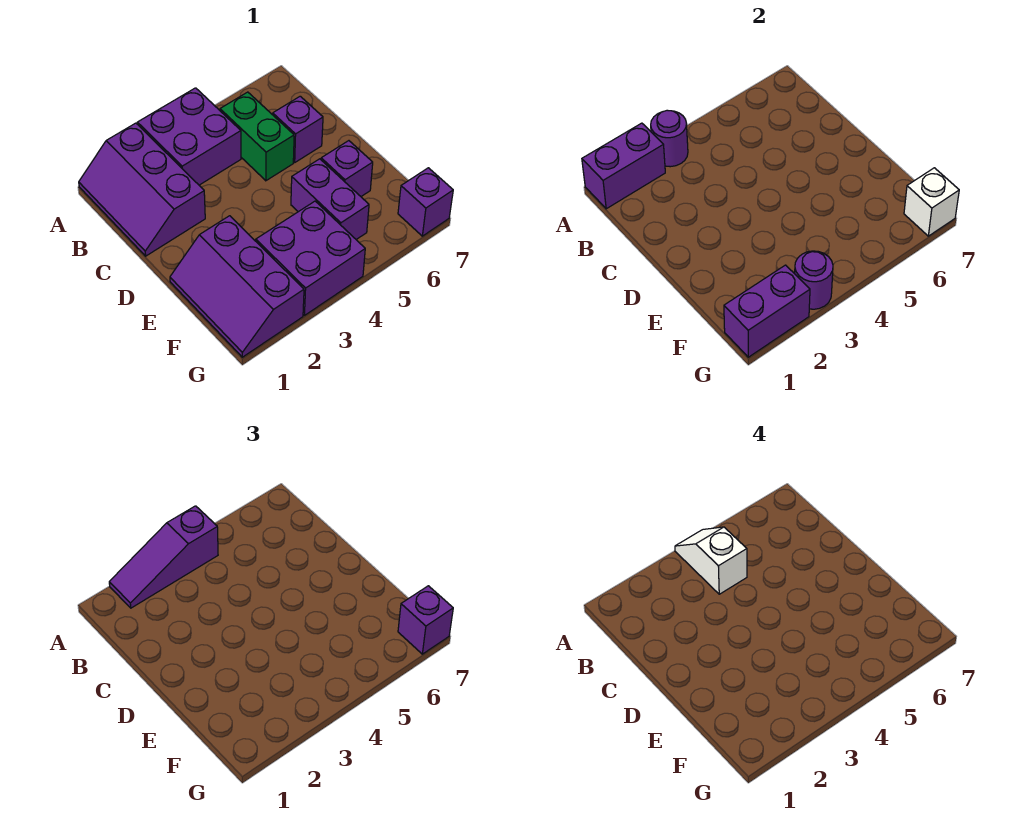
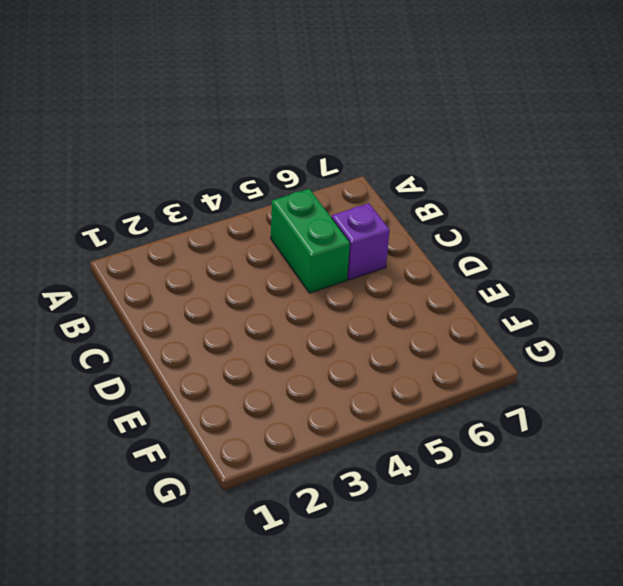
none -> purple slope A1:C2 level 1 top 2
none -> purple brick A3:B4 level 1
none -> purple slope E1:G2 level 1 top 2

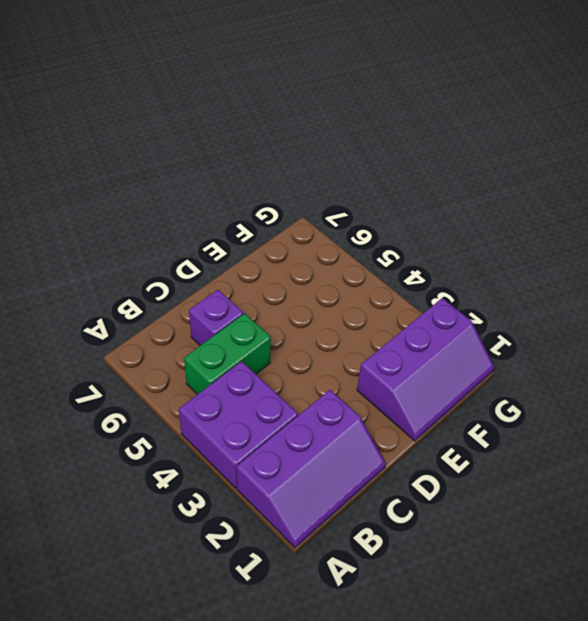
none -> purple brick E5:F5 level 1
none -> purple brick E6 level 1
none -> purple brick F3:G4 level 1

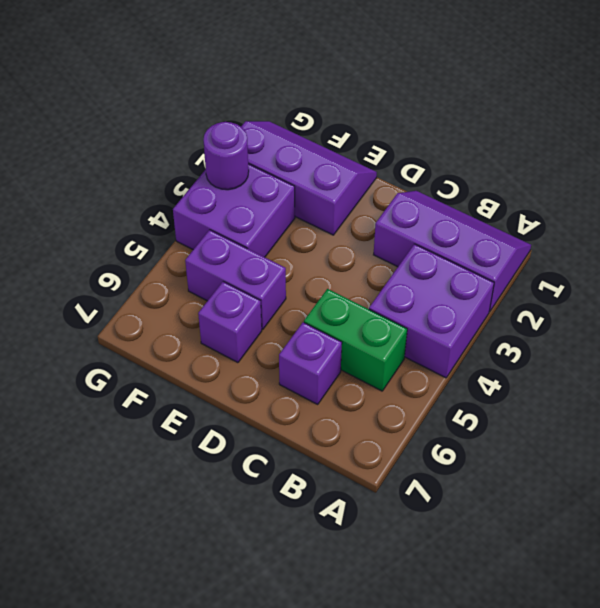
none -> purple brick G7 level 1
none -> purple brick A1:A2 level 2
none -> purple round brick A3 level 2

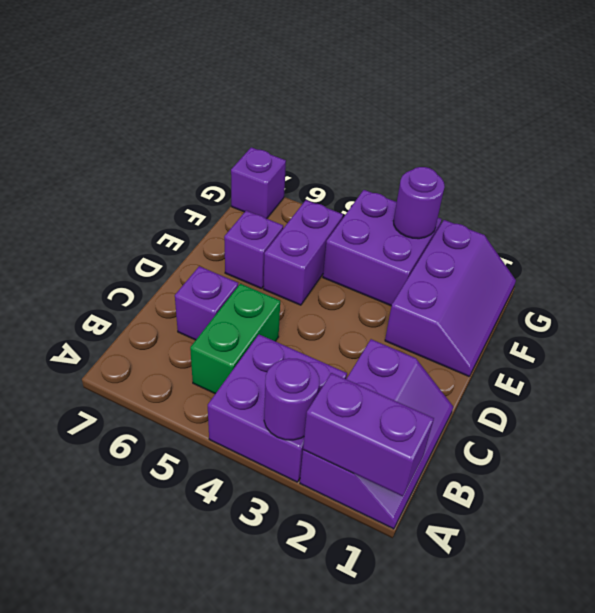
none -> purple brick G1:G2 level 2
none -> white brick G7 level 2
none -> purple slope A2:A4 level 3 top 4

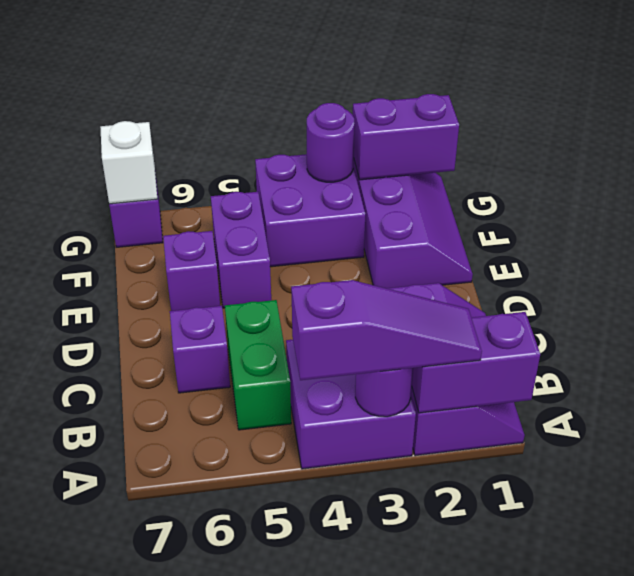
none -> purple brick G7 level 3
none -> white slope A4:B4 level 4 top B

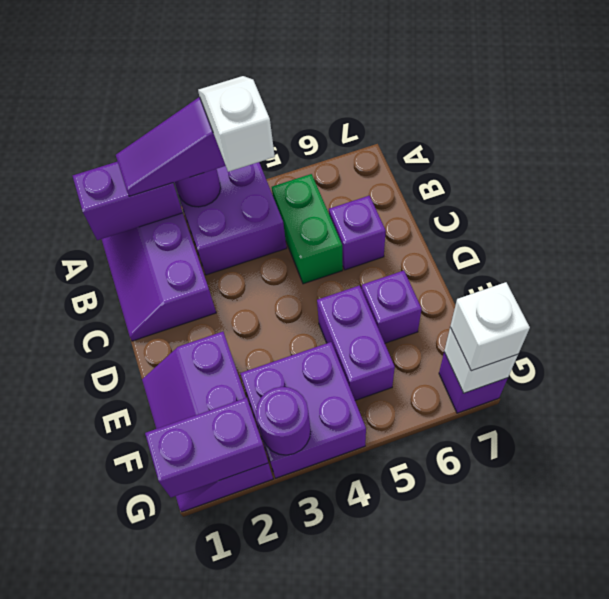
white brick G7 level 3 -> purple brick G7 level 3

